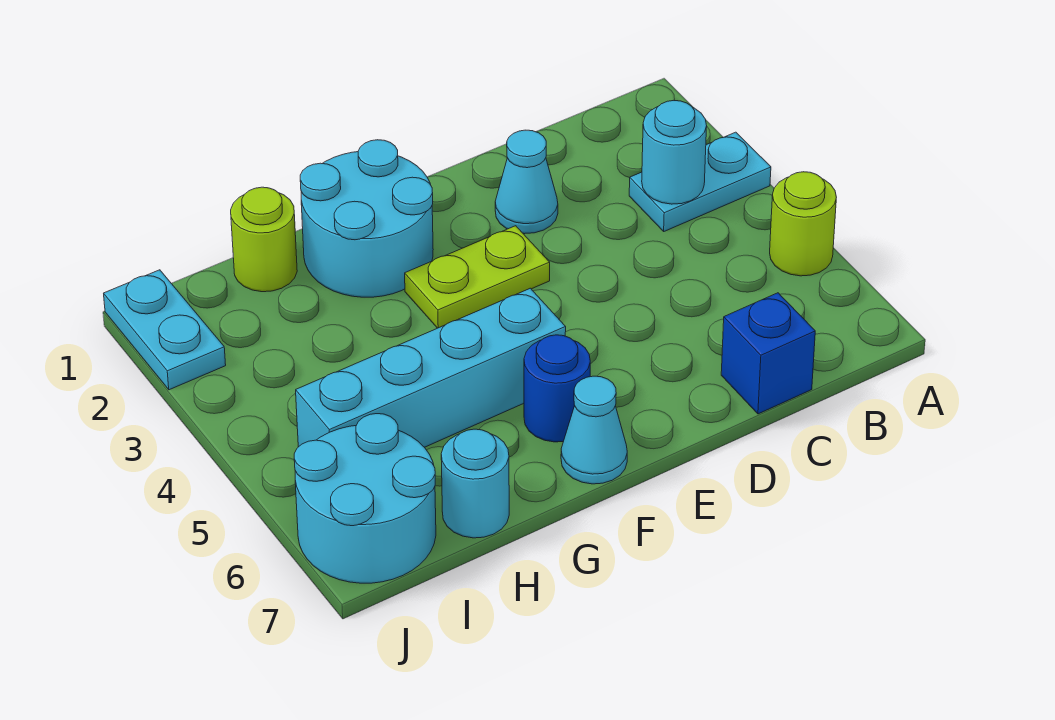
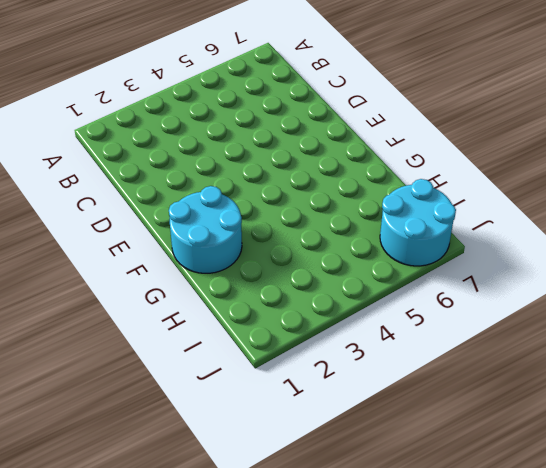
none -> cyan plate A3:B3 level 1
none -> lime round brick A5 level 1
none -> blue brick C7 level 1

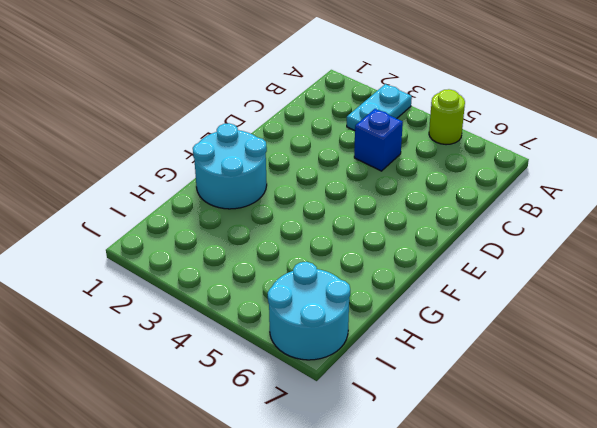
blue brick C4 level 1 -> blue brick C7 level 1
none -> cyan cone D2 level 1
none -> lime plate E3:F3 level 1
none -> cyan brick F5:I5 level 1

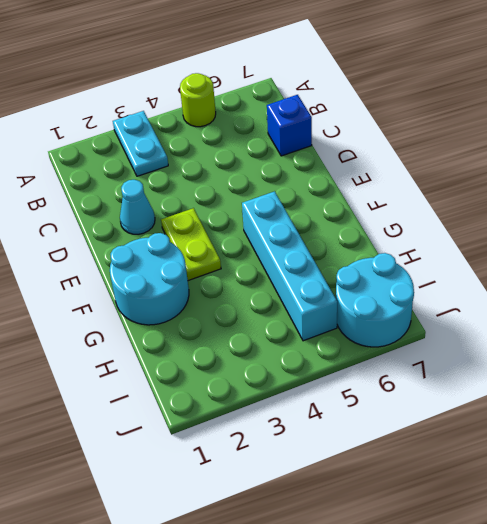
none -> blue round brick F6 level 1
none -> cyan cone F7 level 1
none -> lime round brick H1 level 1

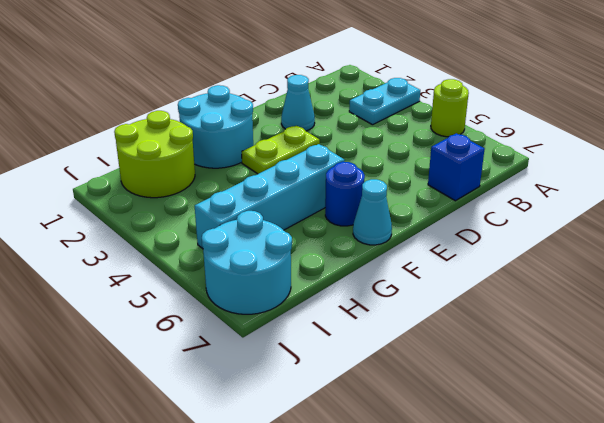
lime round brick H1:I2 level 1 -> lime round brick H1 level 1
none -> cyan round brick H7 level 1
none -> cyan plate J1:J2 level 1
none -> cyan round brick B3 level 2

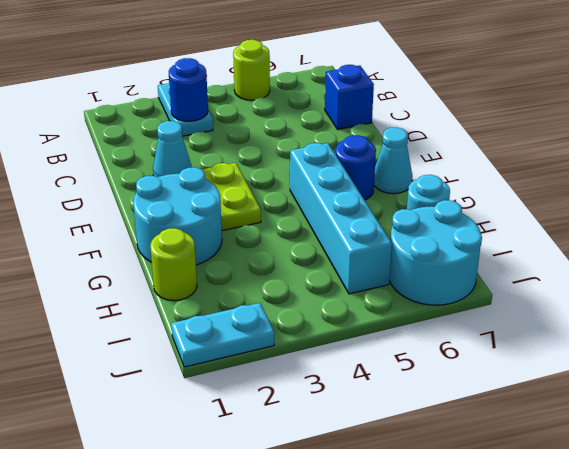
blue round brick B3 level 2 -> cyan round brick B3 level 2

